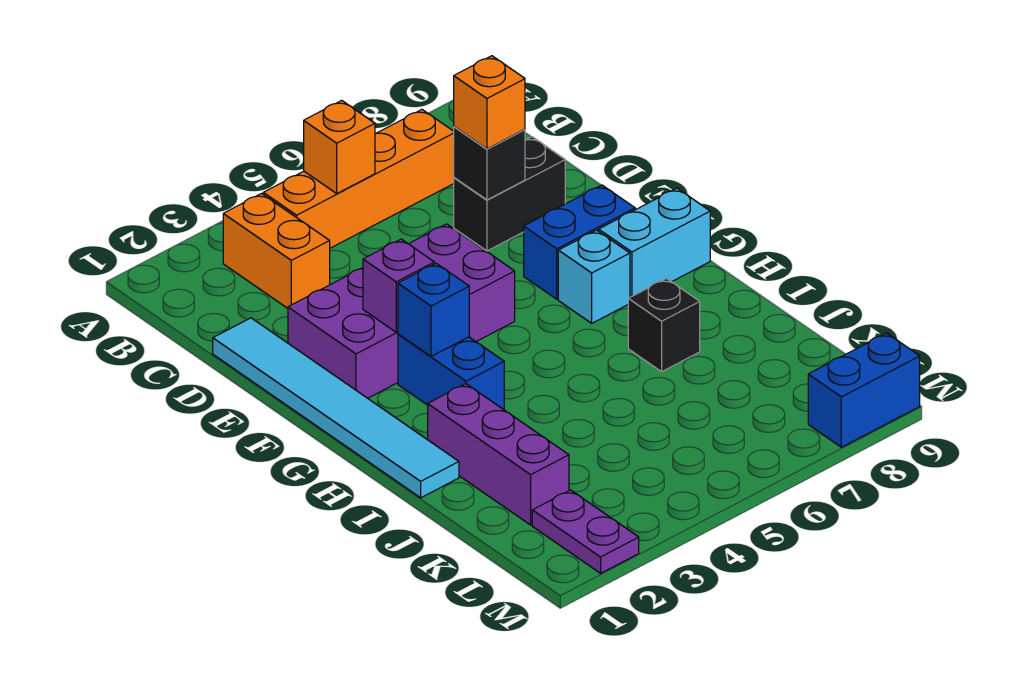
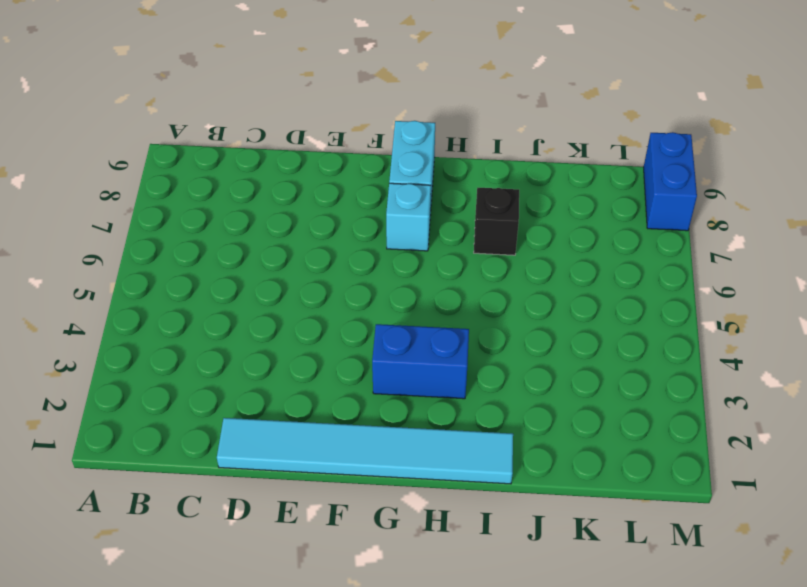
none -> orange brick B3:C3 level 1
none -> orange brick B4:B7 level 1
none -> black brick D7:D8 level 1

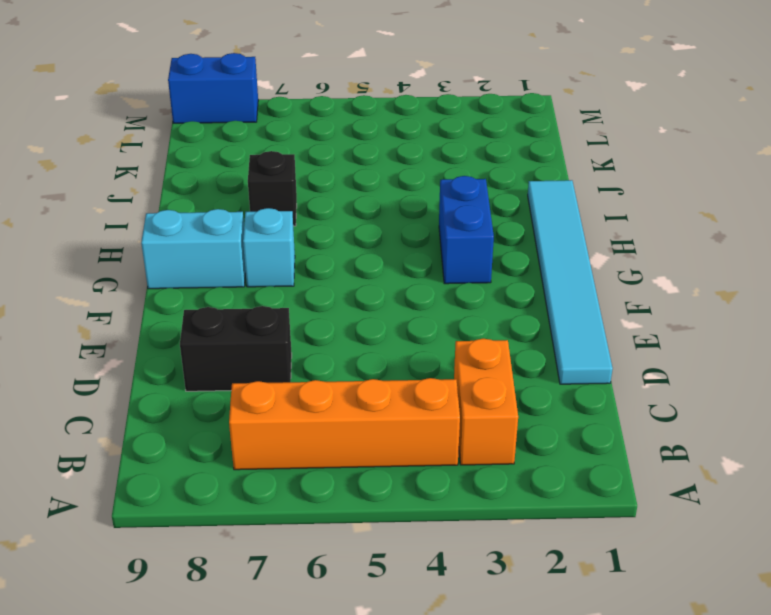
none -> purple brick E2:F5 level 1
none -> blue brick F7:F8 level 1
none -> purple brick I2:K2 level 1

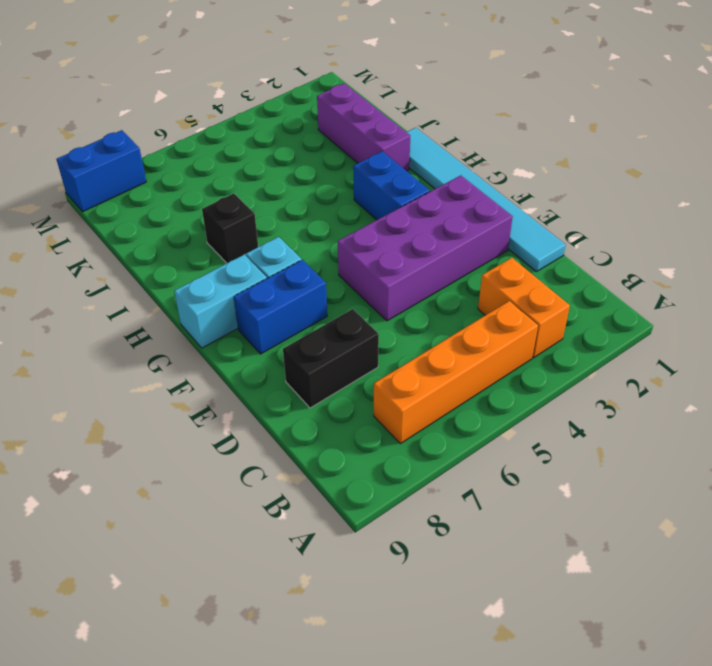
none -> purple plate L2:M2 level 1
none -> orange brick B5 level 2
none -> black brick D7 level 2

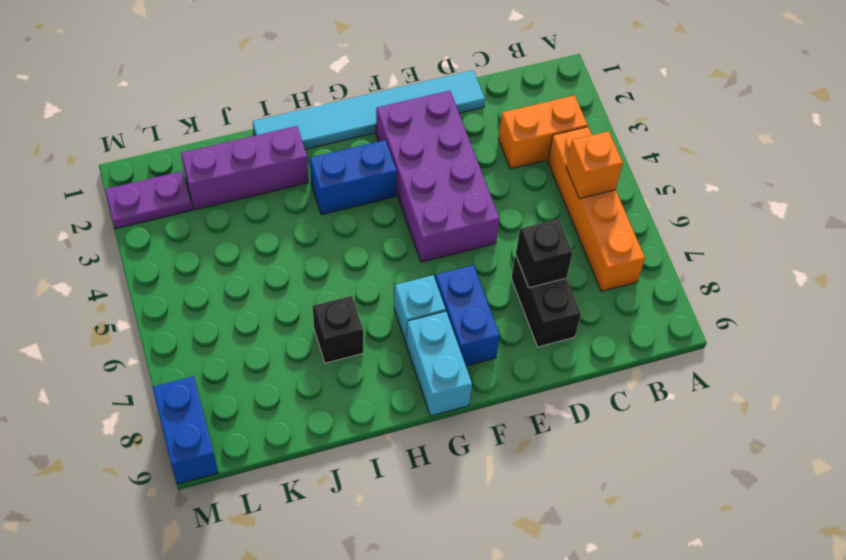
none -> purple brick F3 level 2
none -> blue brick G3 level 2
none -> orange brick D7 level 3

